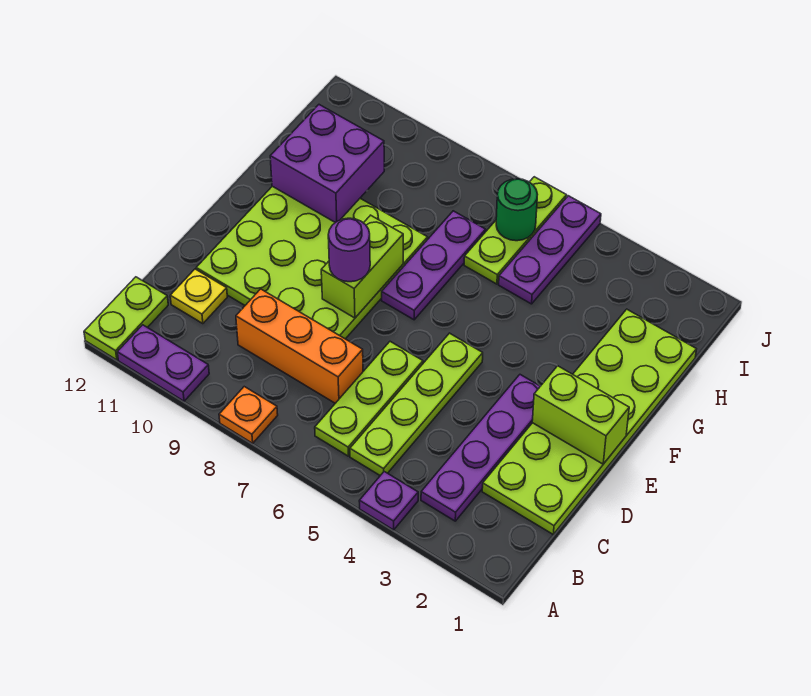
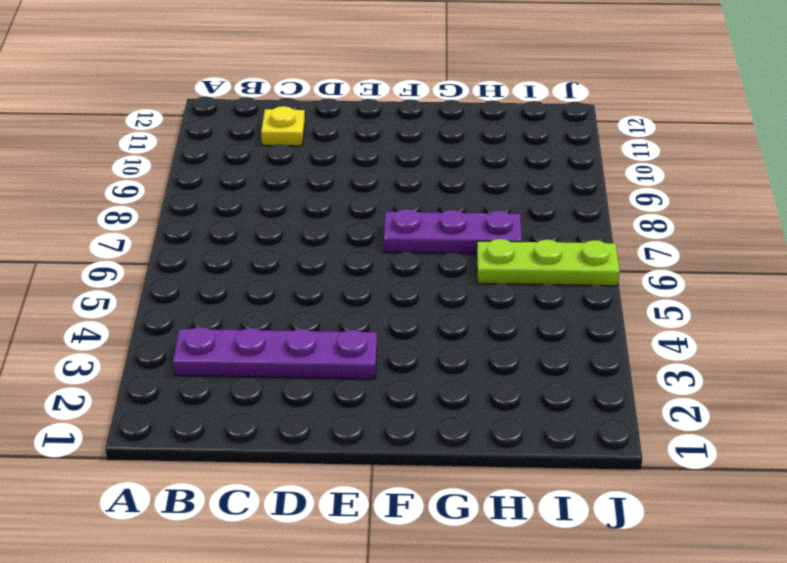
none -> purple plate A4 level 1
none -> orange plate A8 level 1
none -> purple plate A10:A11 level 1

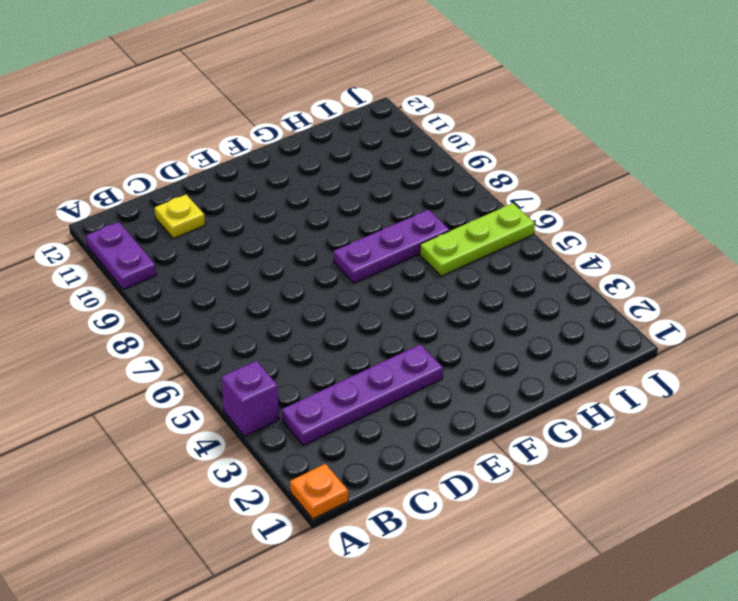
orange plate A1 level 1 -> orange plate A8 level 1
purple brick A4 level 1 -> purple plate A4 level 1
none -> lime plate A12:B12 level 1
none -> lime plate B5:E5 level 1
none -> lime plate B6:D6 level 1

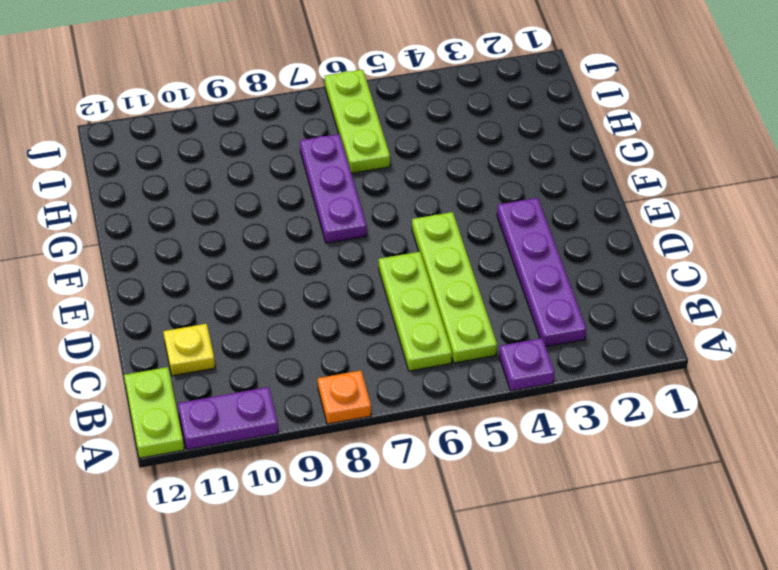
none -> lime plate C1:H2 level 1
none -> orange brick C7:C9 level 1
none -> lime plate D8:G11 level 1

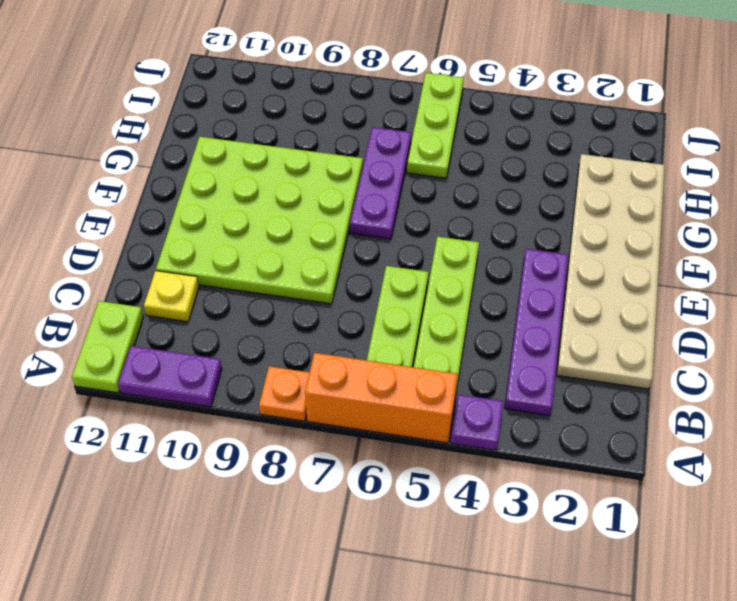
orange brick A5:A7 level 1 -> orange brick C7:C9 level 1
tan plate C1:H2 level 1 -> lime plate C1:H2 level 1
none -> purple plate H5:J5 level 1
none -> lime brick E1:E2 level 2
none -> lime brick E8:F8 level 2

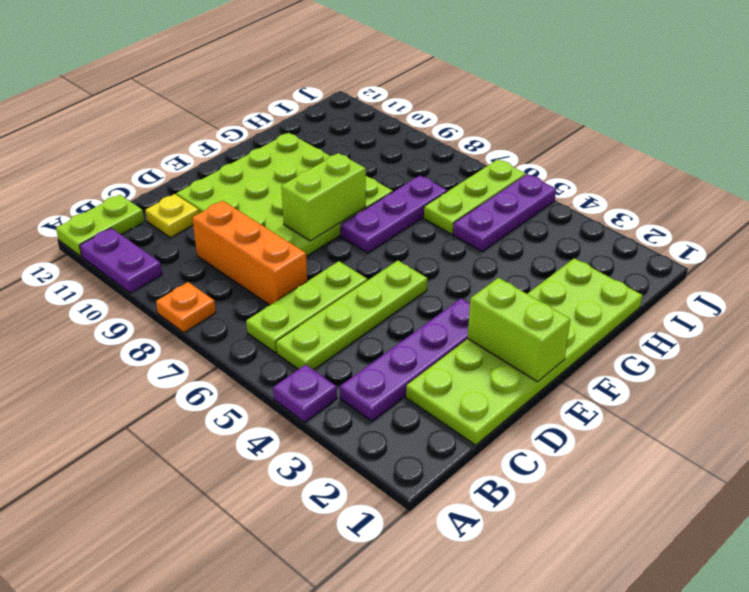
none -> purple brick G10:H11 level 2
none -> green round brick I6 level 2
none -> purple round brick E8 level 3

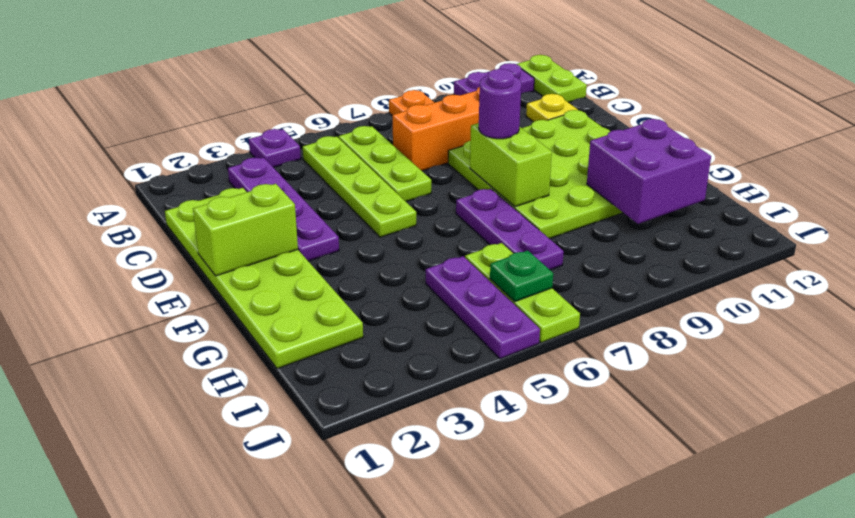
green plate I6 level 2 -> green round brick I6 level 2

